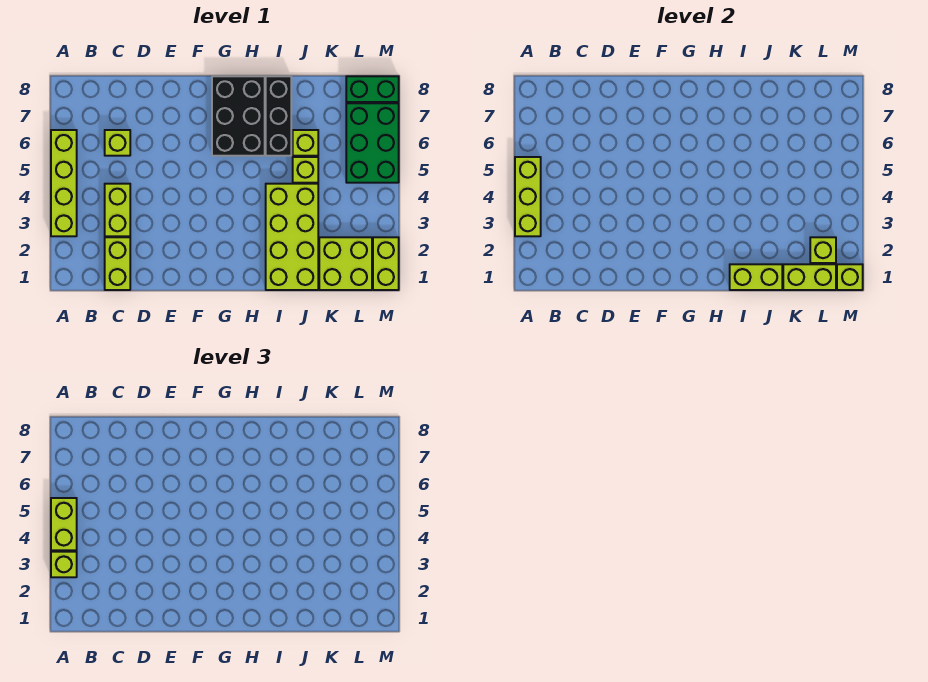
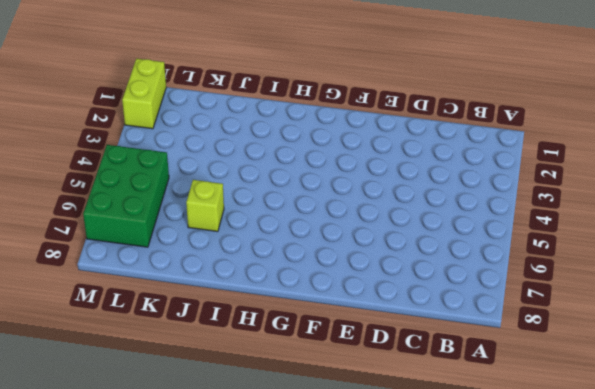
none -> lime brick A3:A6 level 1
none -> lime brick C1:C2 level 1
none -> lime brick C3:C4 level 1

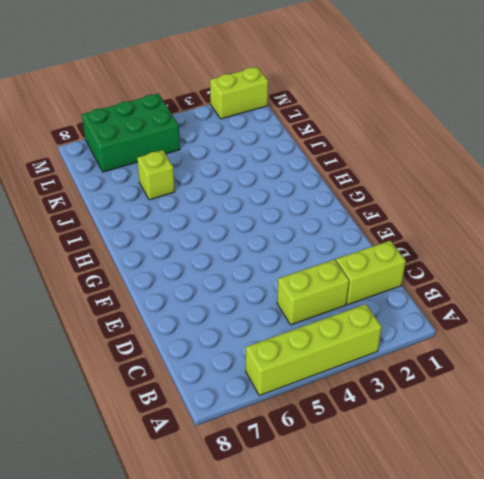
none -> lime brick C6 level 1
none -> black brick G6:H8 level 1
none -> lime brick I1:J4 level 1

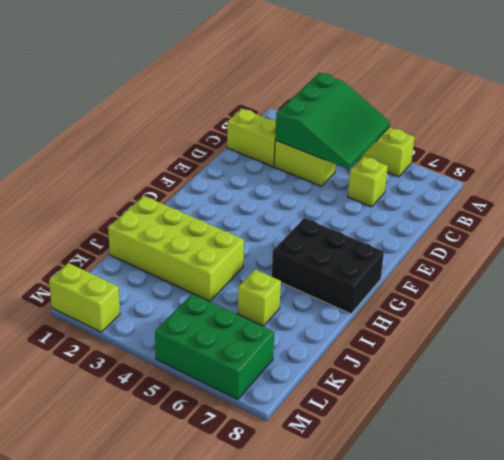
green slope A3:C5 level 2 top 3 -> lime brick A3:A5 level 2
none -> black brick I6:I8 level 1
none -> lime brick J5 level 1
none -> lime brick K1:L2 level 1

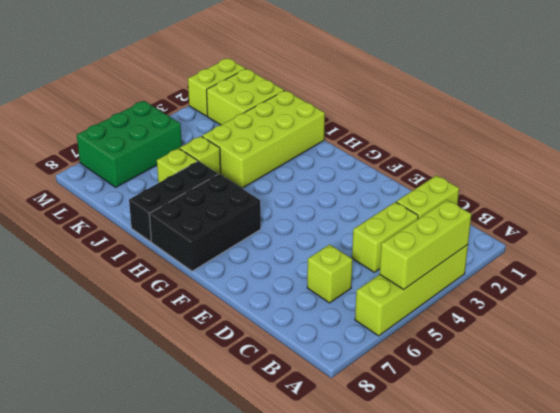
none -> green brick L8:M8 level 1
none -> lime brick I1:J1 level 2
none -> lime brick K1:L1 level 2

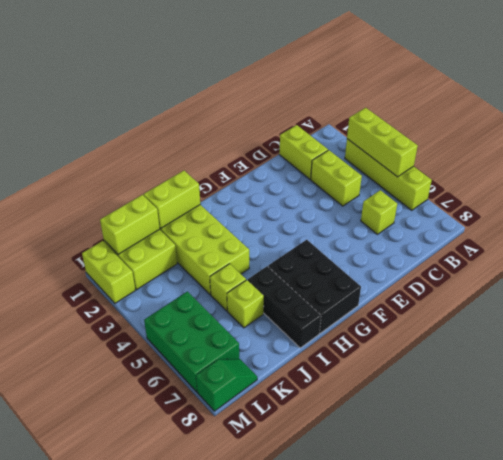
green slope L8:M8 level 1 top M -> green brick L8:M8 level 1
none -> lime brick L2 level 2
none -> lime brick M1 level 2
none -> lime brick A3 level 3

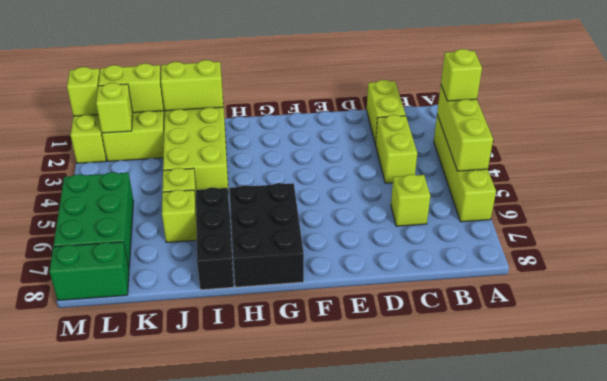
none -> lime brick A4:A5 level 3

